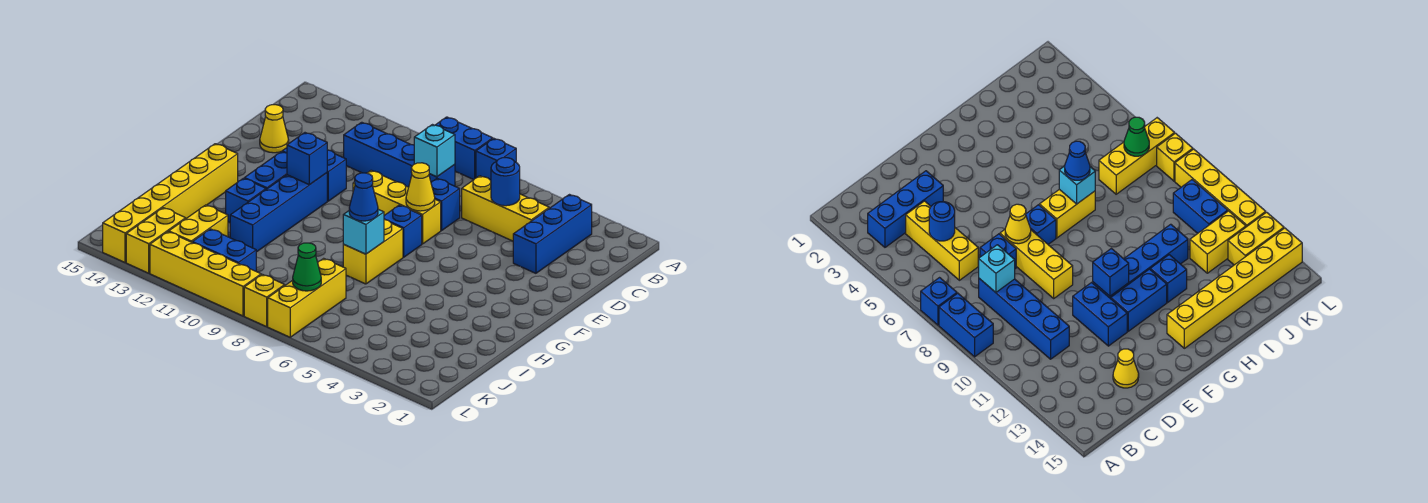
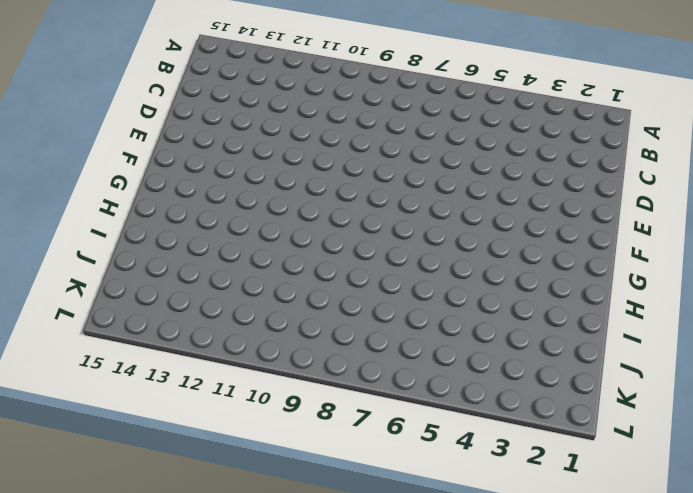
none -> blue brick A7 level 1
none -> blue brick A8:A9 level 1
none -> blue brick B3:D3 level 1

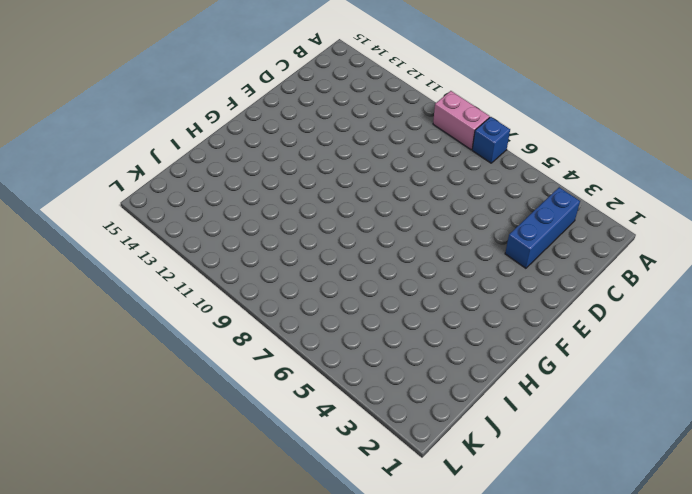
pink brick A8:A9 level 1 -> blue brick A8:A9 level 1
none -> yellow brick C4:C6 level 1
none -> blue brick C8:C11 level 1
none -> blue brick D7 level 1

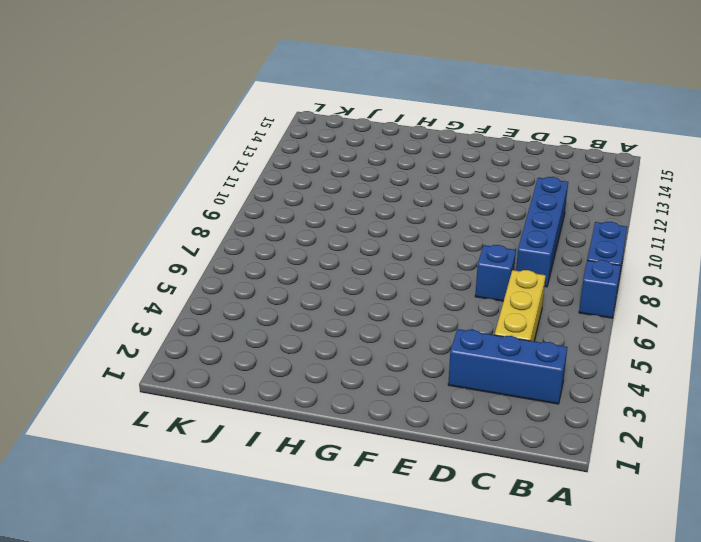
none -> yellow cone D14 level 1
none -> yellow brick E7:E9 level 1
none -> blue brick E11:E12 level 1

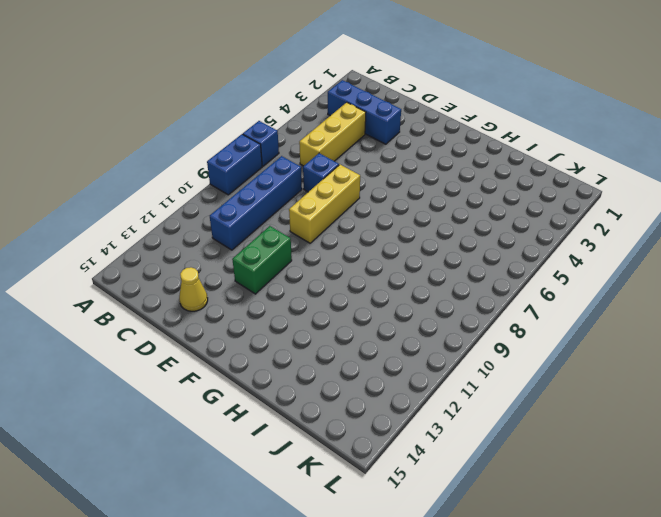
green brick E11:E12 level 1 -> blue brick E11:E12 level 1
none -> blue brick F7 level 1
none -> blue brick F11:I11 level 1
none -> blue brick F12:G12 level 1

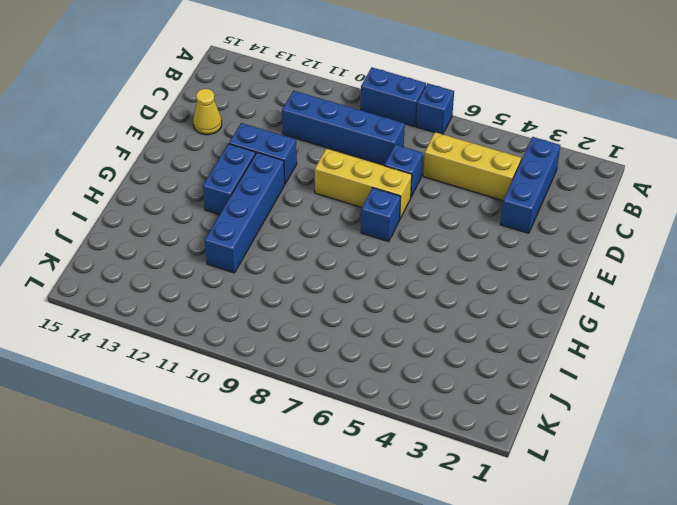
none -> yellow brick G7:H7 level 1
none -> yellow brick G14:L14 level 1
none -> blue brick H12 level 1

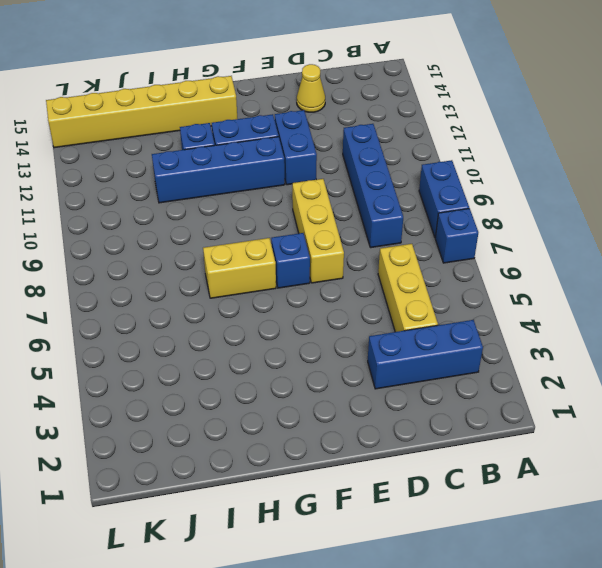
none -> blue brick D7 level 1
none -> yellow brick J7:L7 level 1
none -> yellow brick J12:K12 level 1

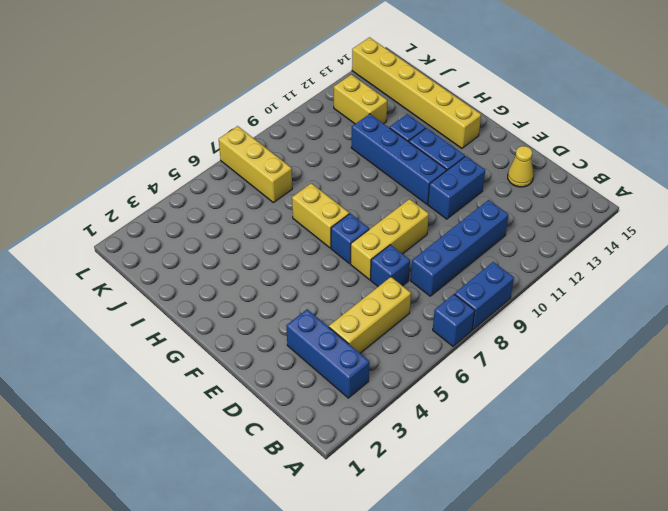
none -> blue brick K10:K11 level 1
none -> yellow brick K13:L13 level 1
none -> yellow brick L8 level 1

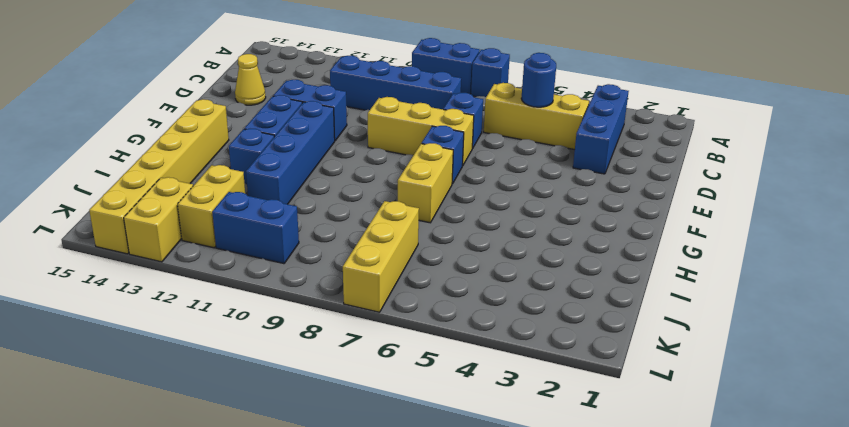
none -> yellow brick L8 level 1
none -> yellow brick L9:L12 level 1
none -> cyan brick C8 level 2

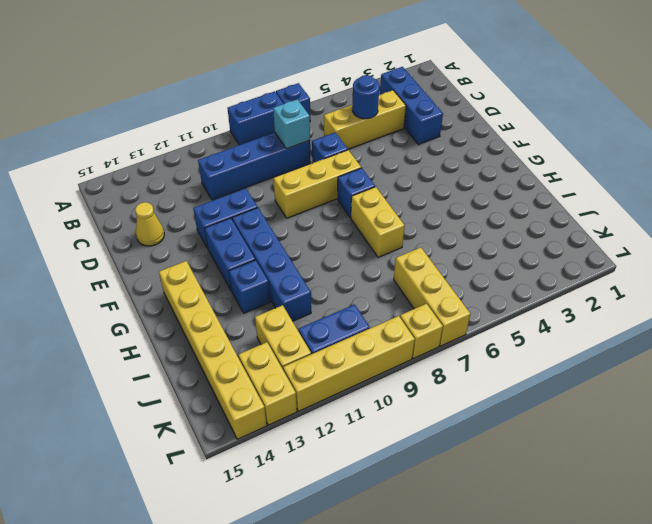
none -> yellow cone E7 level 2
none -> blue brick F11 level 2
none -> cyan brick H7 level 2

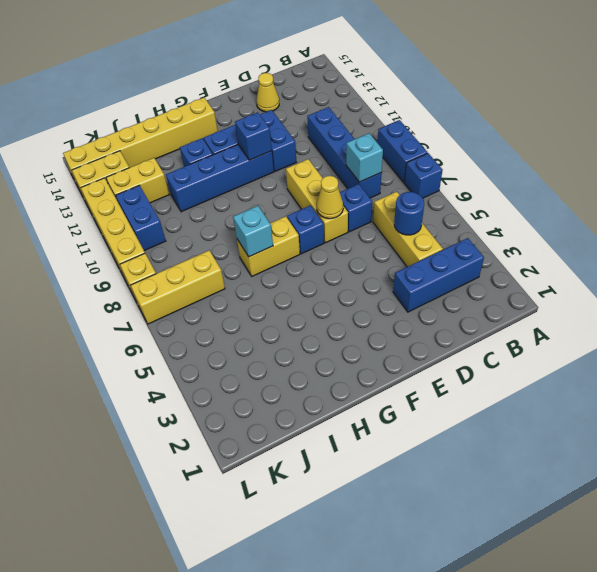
none -> green cone K7 level 2
none -> blue cone H7 level 3

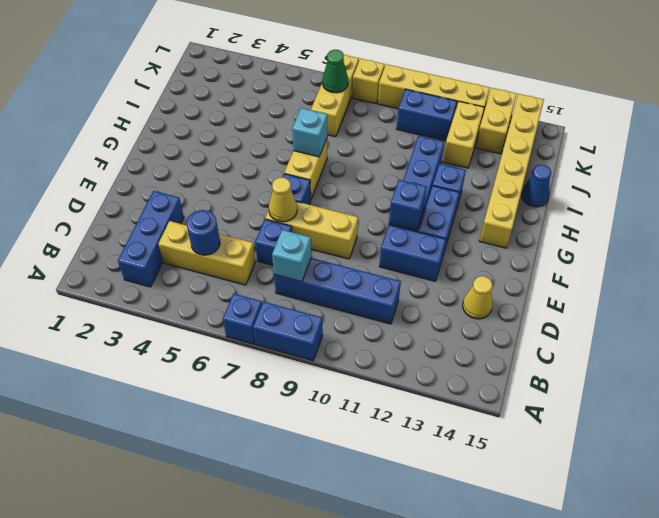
blue cone I15 level 1 -> blue cone H7 level 3

